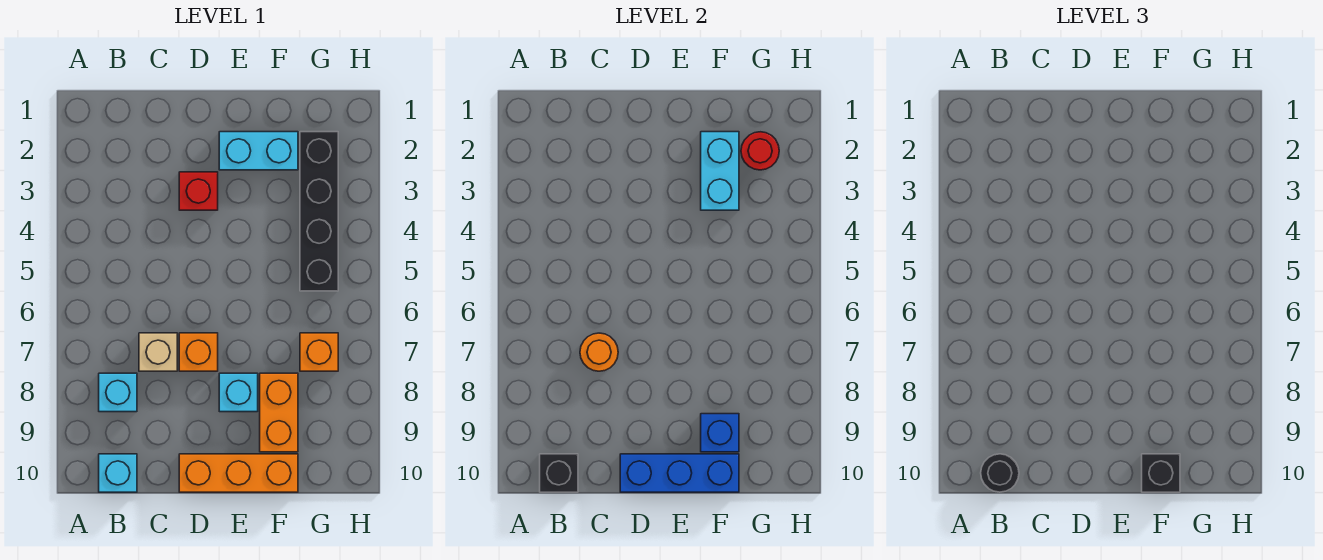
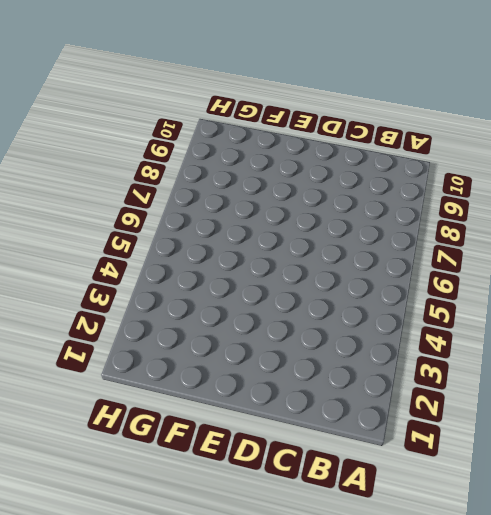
none -> cyan brick B8 level 1
none -> cyan brick B10 level 1
none -> tan brick C7 level 1

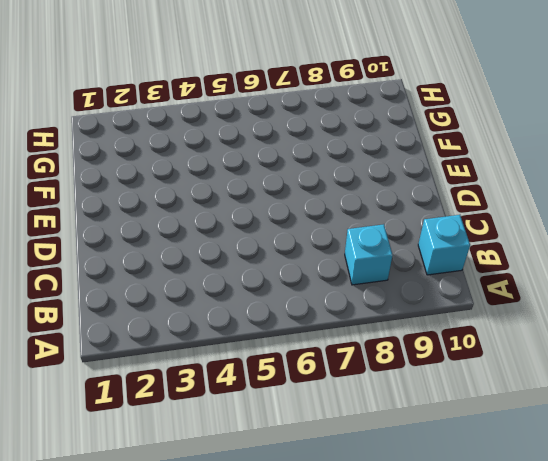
none -> tan brick C7 level 1
none -> red brick D3 level 1
none -> orange brick D7 level 1

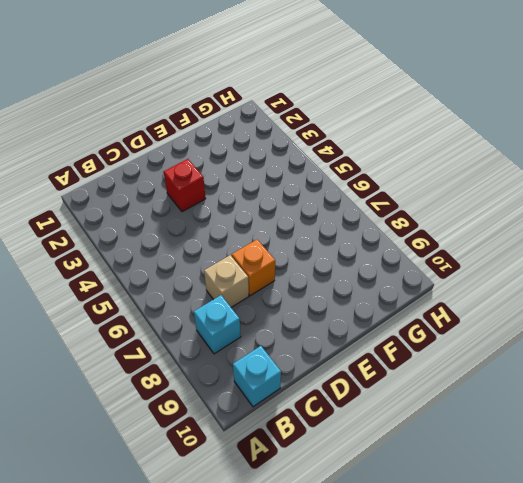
none -> orange brick D10:F10 level 1
none -> cyan brick E2:F2 level 1
none -> cyan brick E8 level 1

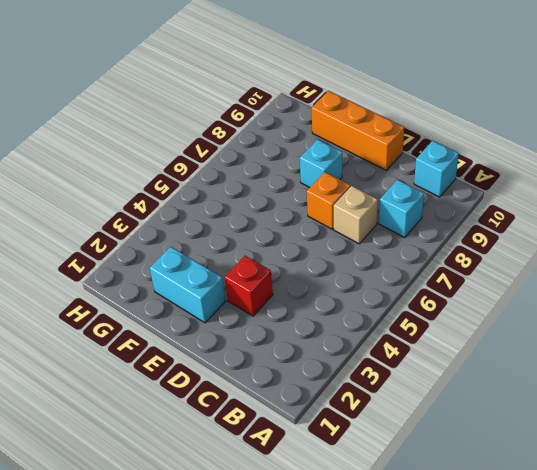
none -> orange brick F8:F9 level 1
none -> black brick G2:G5 level 1
none -> orange brick G7 level 1

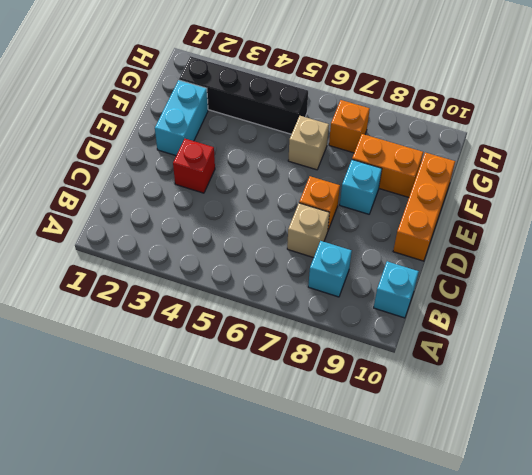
tan brick F6 level 1 -> none
none -> black brick B10 level 2
none -> orange round brick C7 level 2
none -> blue brick D10:F10 level 2

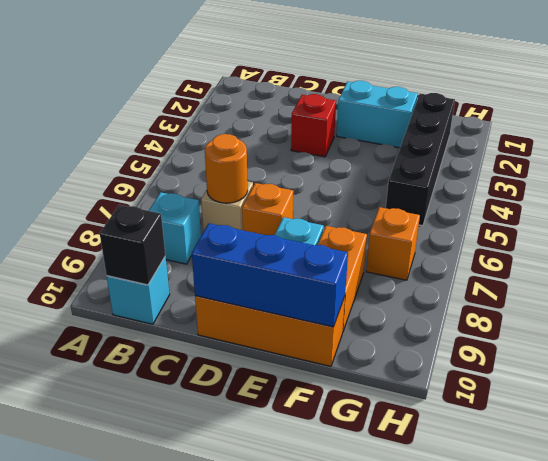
none -> cyan brick F2:F3 level 2
none -> blue brick F9 level 2
none -> red round brick G2 level 2

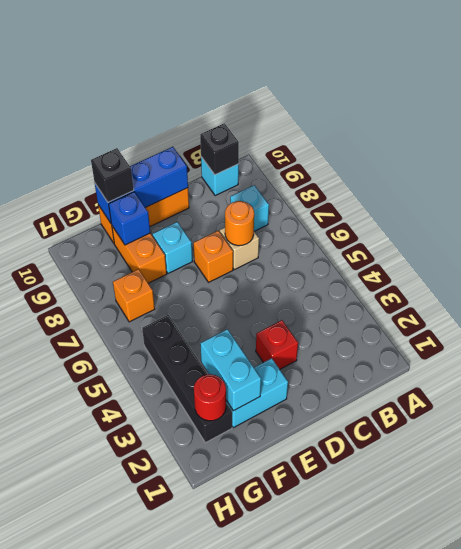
none -> black round brick B10 level 3

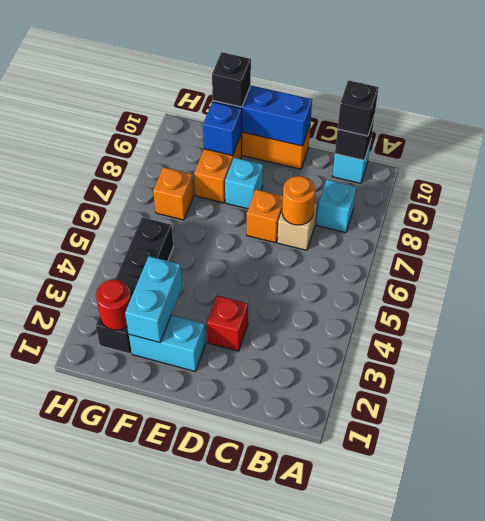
black brick B10 level 3 -> black round brick B10 level 3

